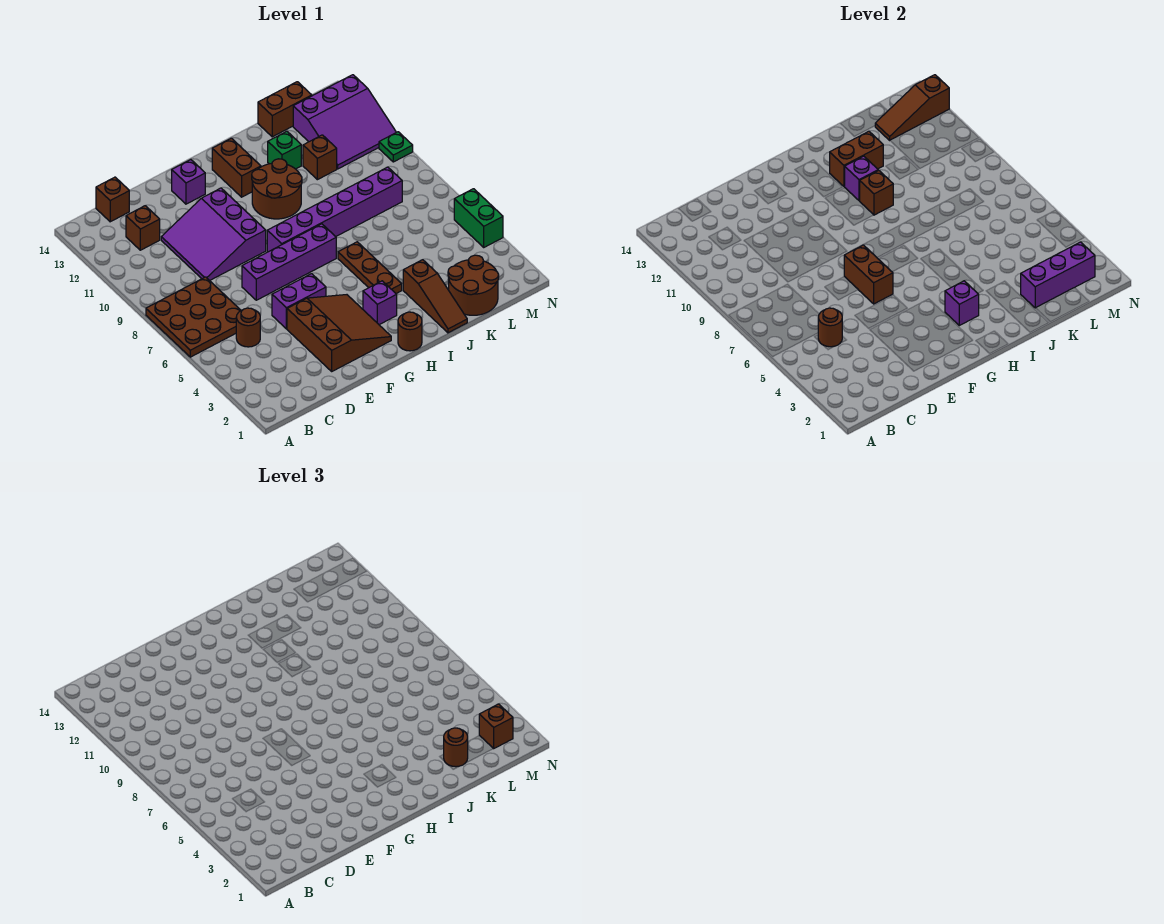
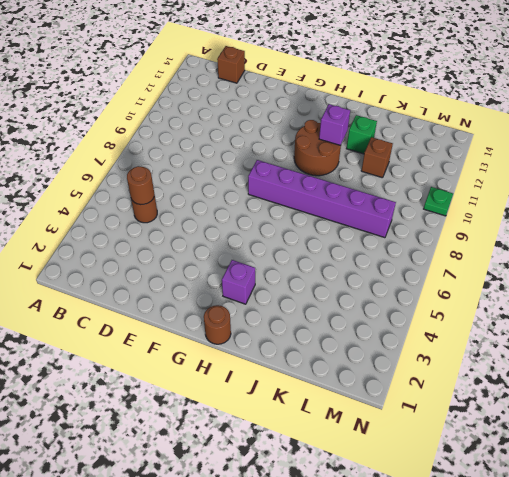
none -> brown plate A6:C8 level 1
none -> brown brick C12 level 1
none -> purple slope D9:F11 level 1 top F
none -> brown slope E2:G4 level 1 top E

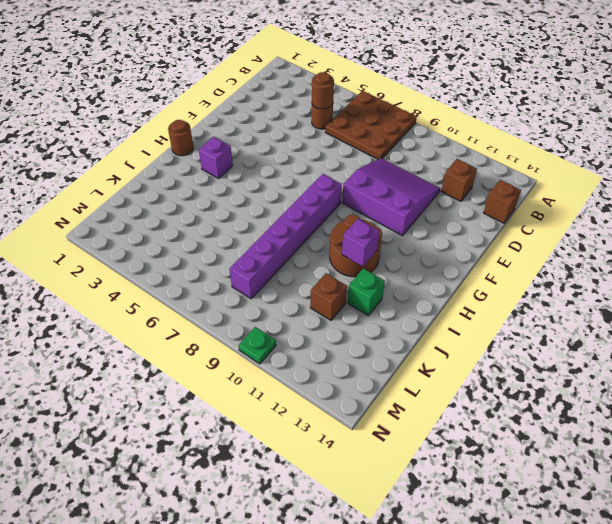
none -> brown slope E2:G4 level 1 top E
none -> purple brick E5:F5 level 1
none -> purple brick E7:H7 level 1
none -> purple brick F13 level 1

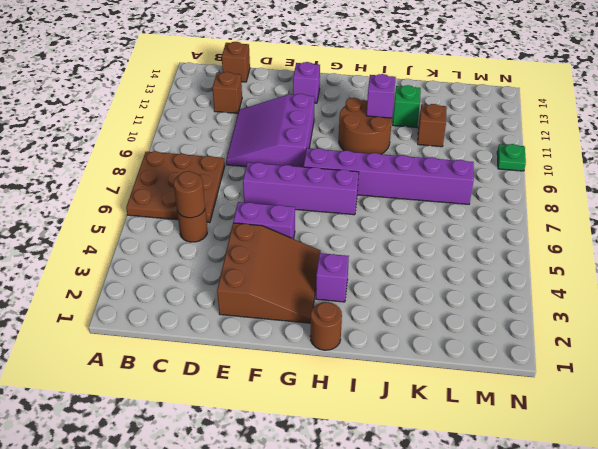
none -> brown brick H12:H13 level 1
none -> brown plate I4:I6 level 1
none -> brown slope J1:J3 level 1 top 3
none -> brown round brick K1:L2 level 1

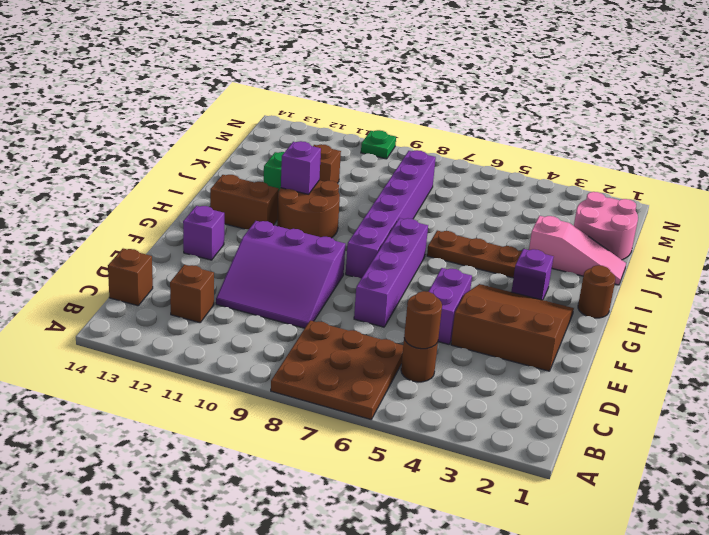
pink slope J1:J3 level 1 top 3 -> brown slope J1:J3 level 1 top 3
pink round brick K1:L2 level 1 -> brown round brick K1:L2 level 1
none -> brown brick K14:L14 level 1
none -> purple slope L11:N13 level 1 top 13
none -> green brick N4:N5 level 1
none -> brown brick F6:F7 level 2

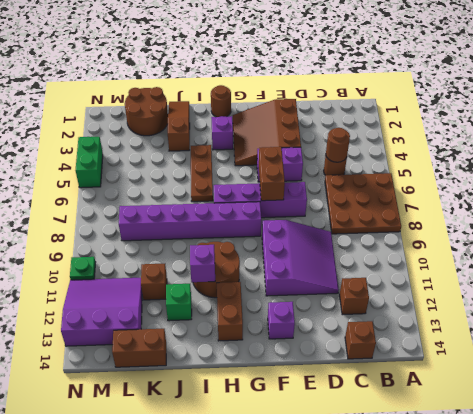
none -> purple brick H3 level 2
none -> brown brick I10 level 2
none -> brown brick I12:J12 level 2
none -> purple brick K2:M2 level 2

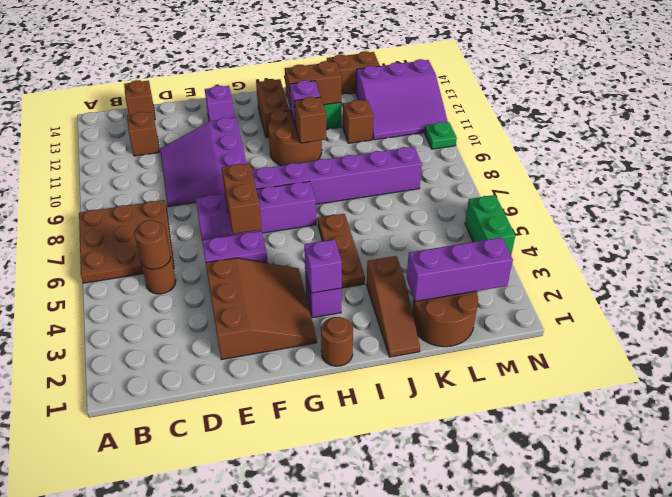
none -> brown slope L13:N13 level 2 top N
none -> brown round brick K2 level 3
none -> brown brick M2 level 3

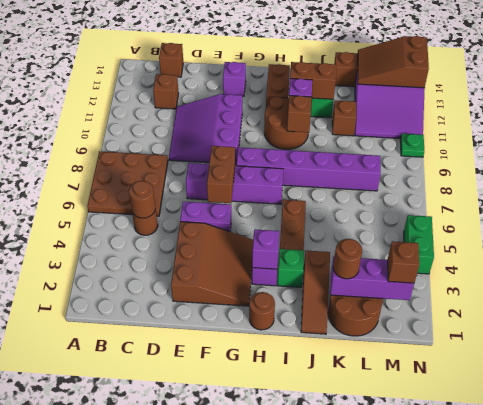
green brick I3 level 1 -> none
brown slope L13:N14 level 2 top N -> brown slope L13:N13 level 2 top N

